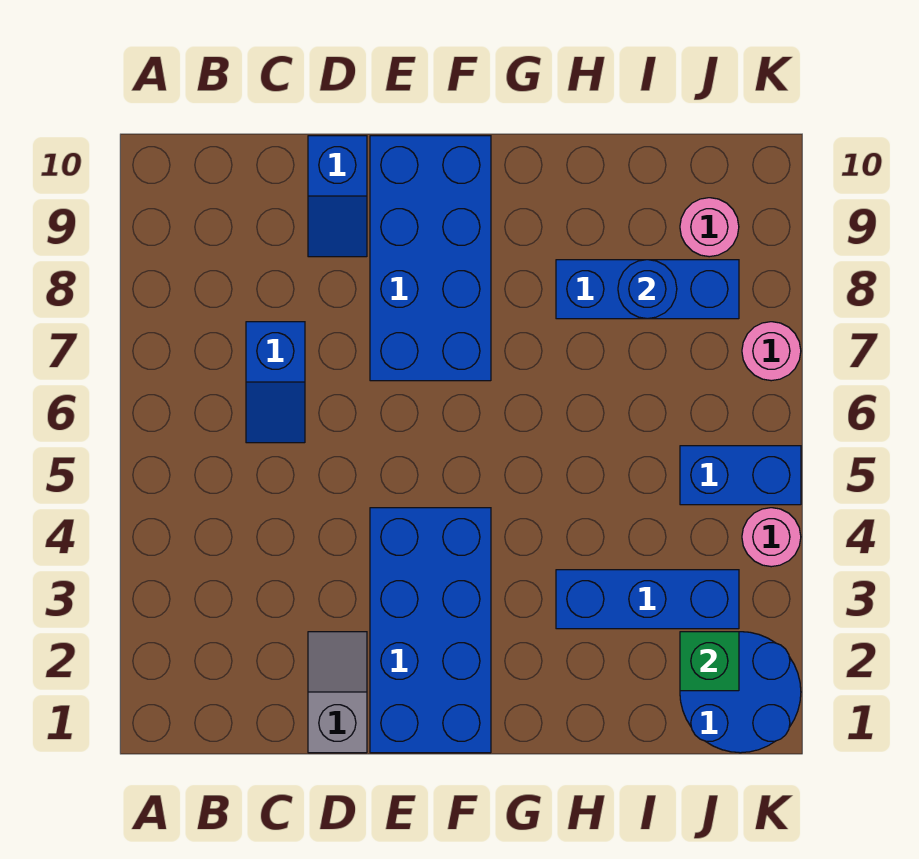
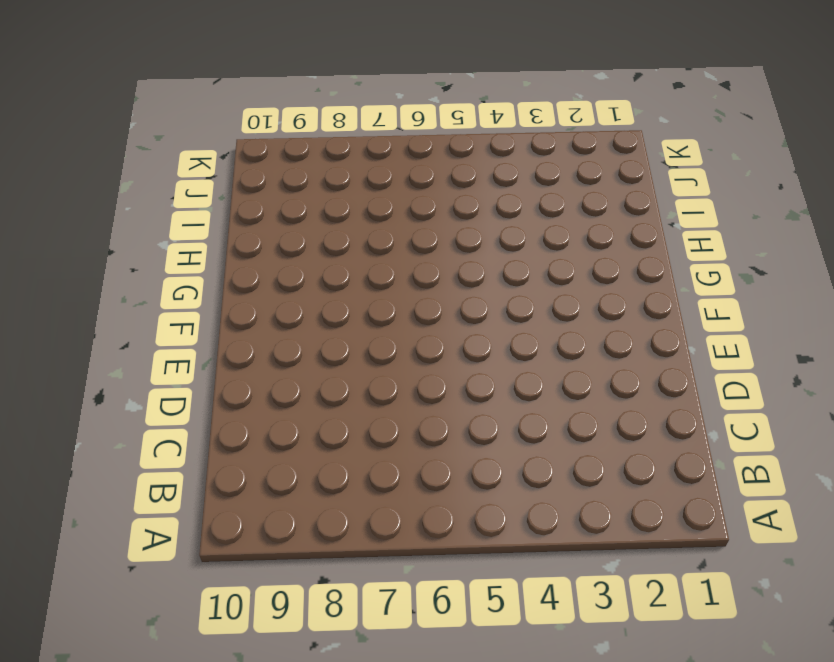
none -> blue slope C6:C7 level 1 top 7
none -> grey slope D1:D2 level 1 top 1
none -> blue slope D9:D10 level 1 top 10

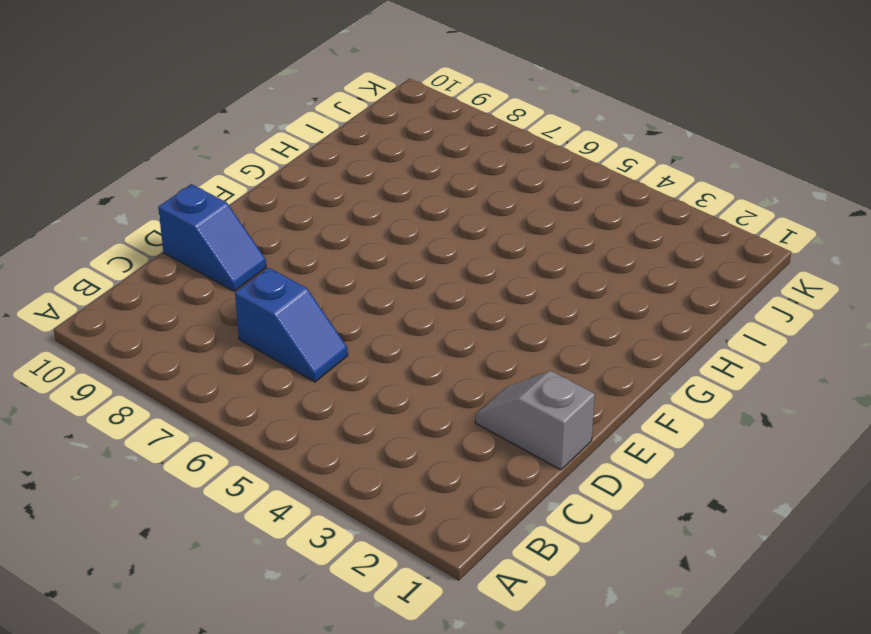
none -> blue brick E1:F4 level 1
none -> blue brick E7:F10 level 1
none -> blue brick H3:J3 level 1

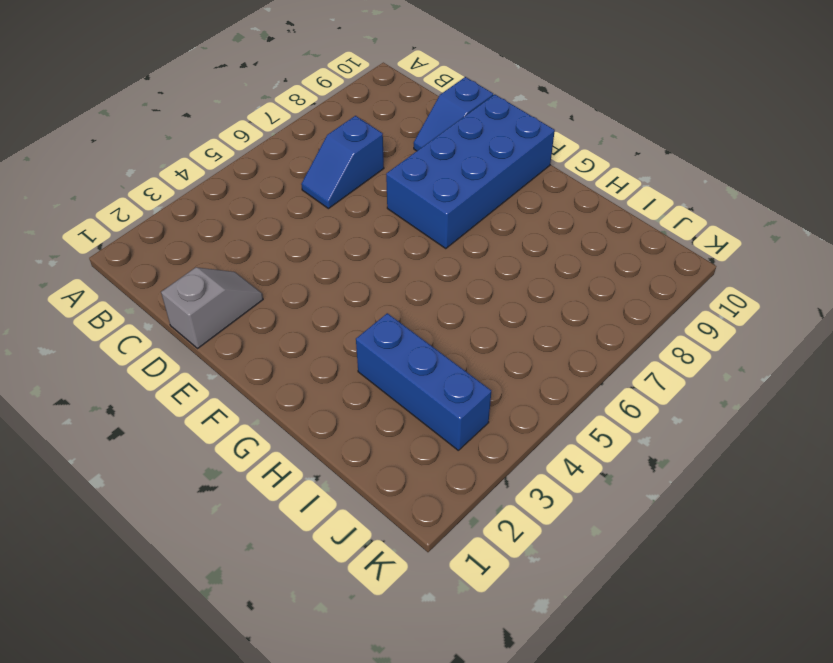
none -> blue brick E1:F4 level 1
none -> blue brick H8:J8 level 1
none -> blue round brick J1:K2 level 1

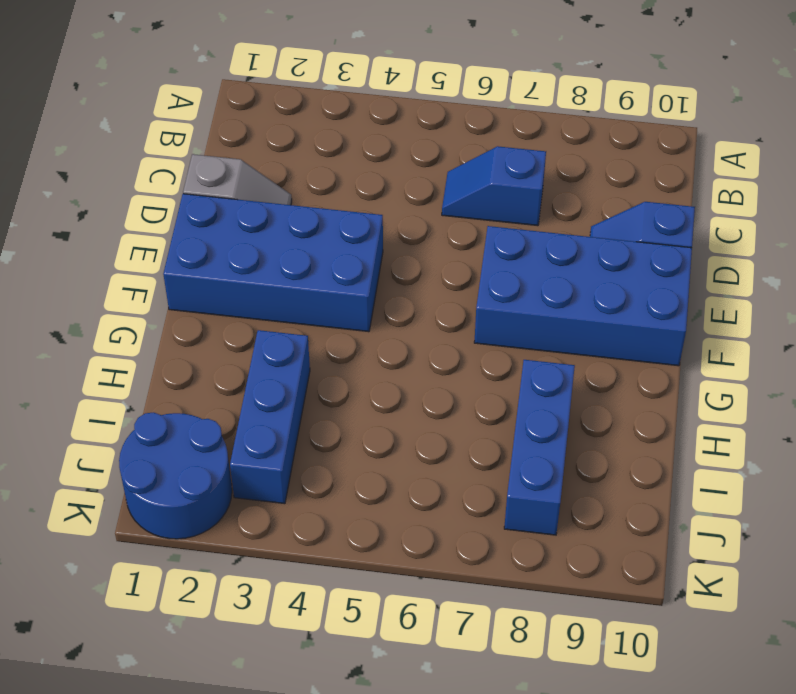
none -> blue brick J5:K5 level 1
none -> pink round brick J9 level 1
none -> pink round brick K4 level 1

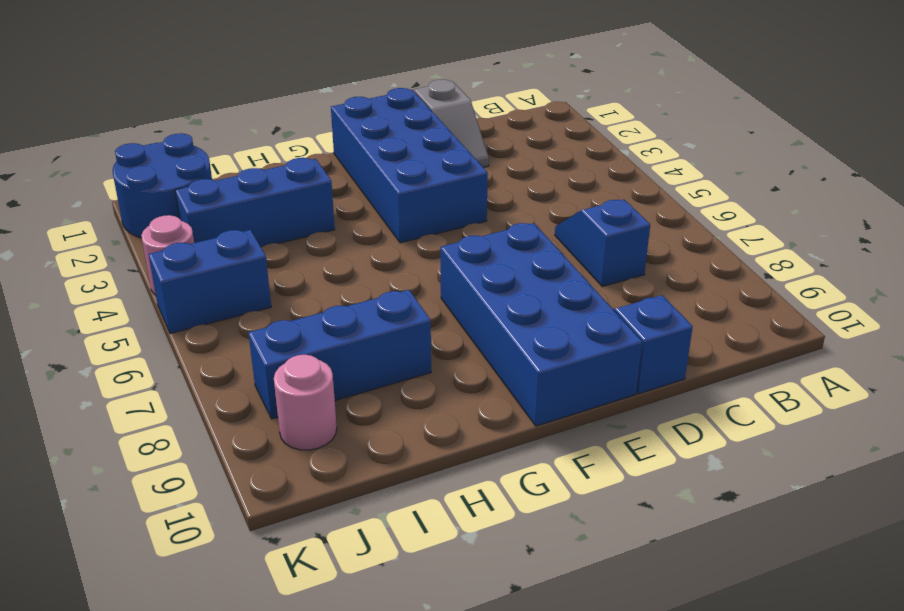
none -> pink round brick K7 level 1
none -> blue round brick I8 level 2
none -> green brick J2 level 2

